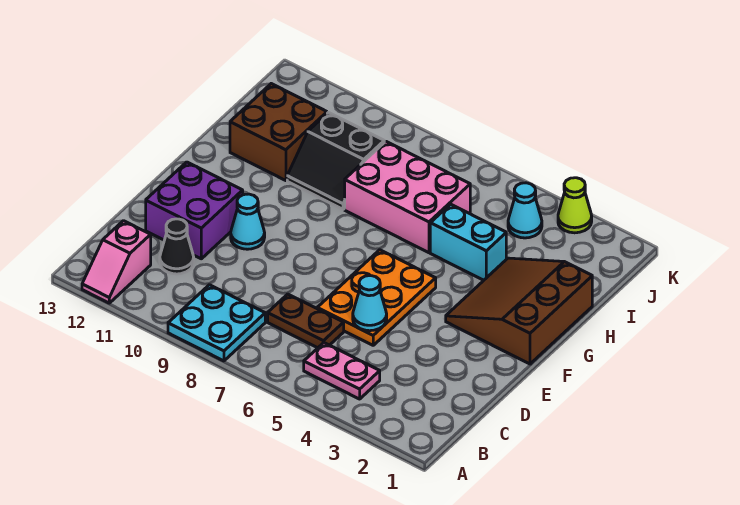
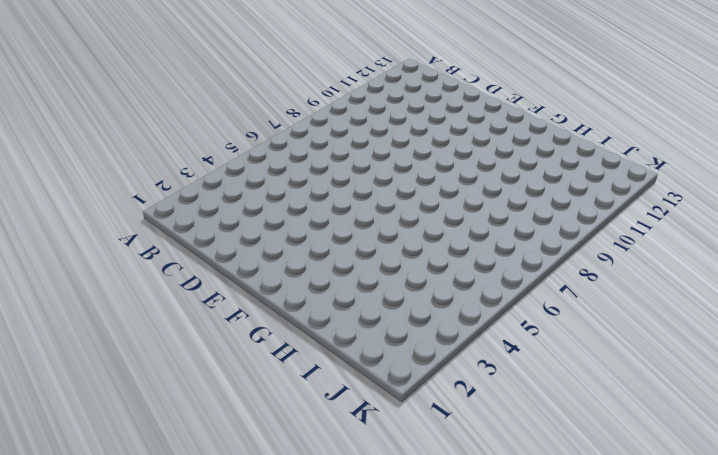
none -> cyan plate A8:B9 level 1
none -> pink slope A12:B12 level 1 top B
none -> pink plate B4:B5 level 1

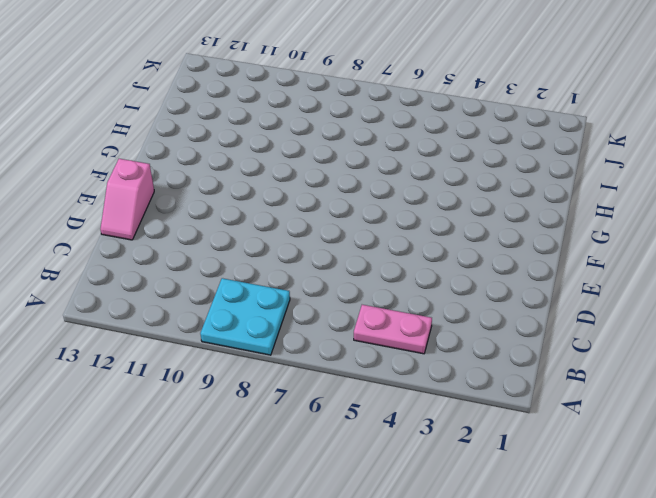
pink slope D13:E13 level 1 top E -> pink slope A12:B12 level 1 top B
none -> brown plate C6:C7 level 1
none -> black cone C11 level 1
none -> orange plate D5:F6 level 1

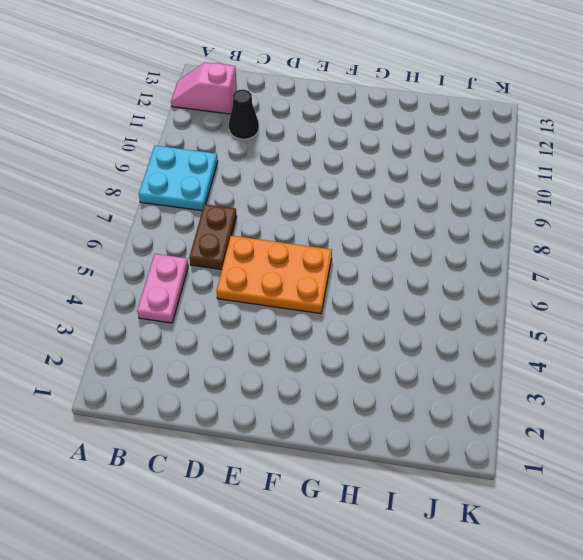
none -> purple brick D11:E12 level 1
none -> cyan cone E10 level 1
none -> brown slope F1:H3 level 1 top 1

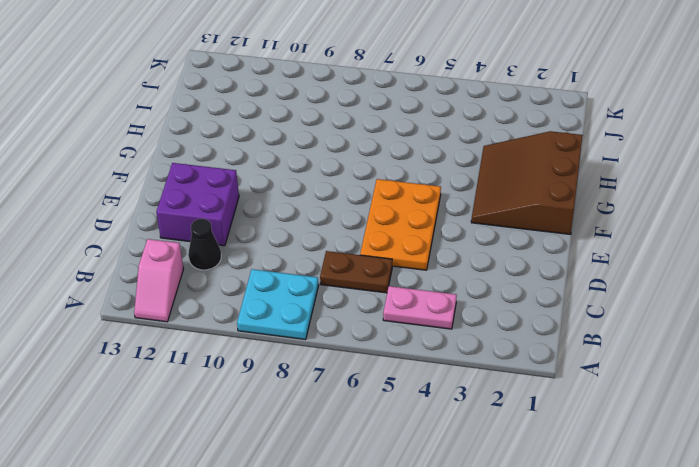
none -> cyan cone E10 level 1
none -> cyan brick H4:H5 level 1
none -> pink brick H6:I8 level 1

